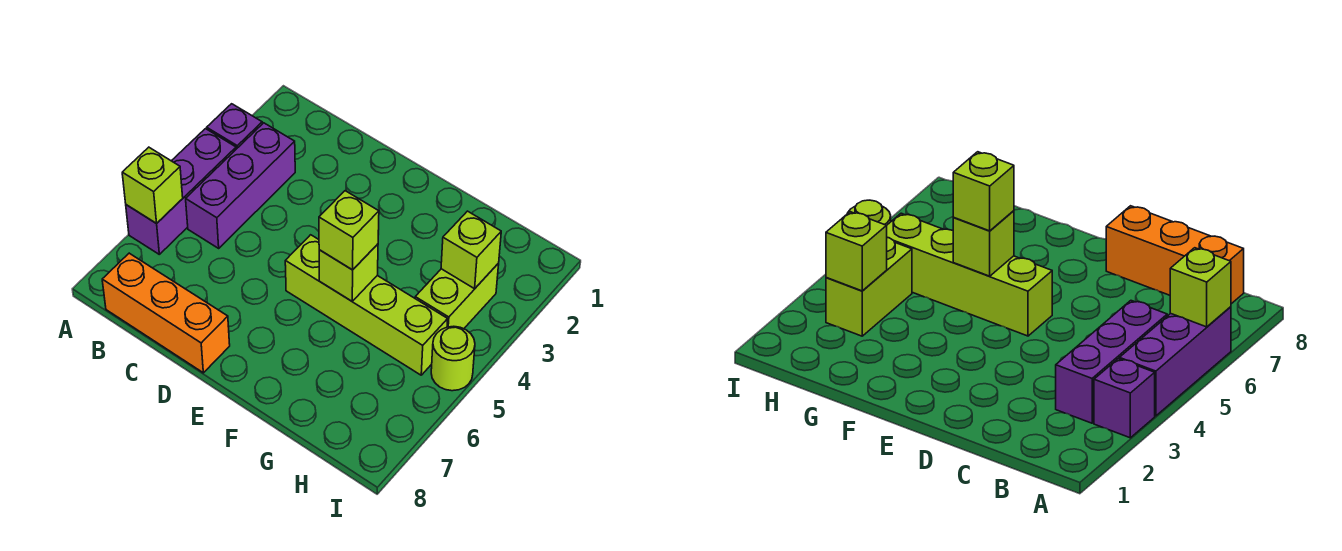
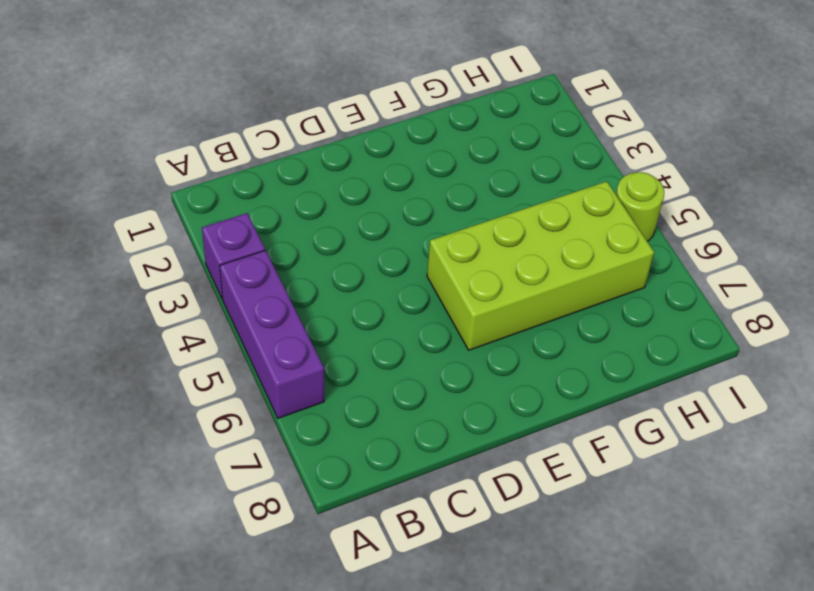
lime brick E5:H6 level 1 -> lime brick E5:H5 level 1
none -> purple brick B3:B5 level 1
none -> orange brick B8:D8 level 1

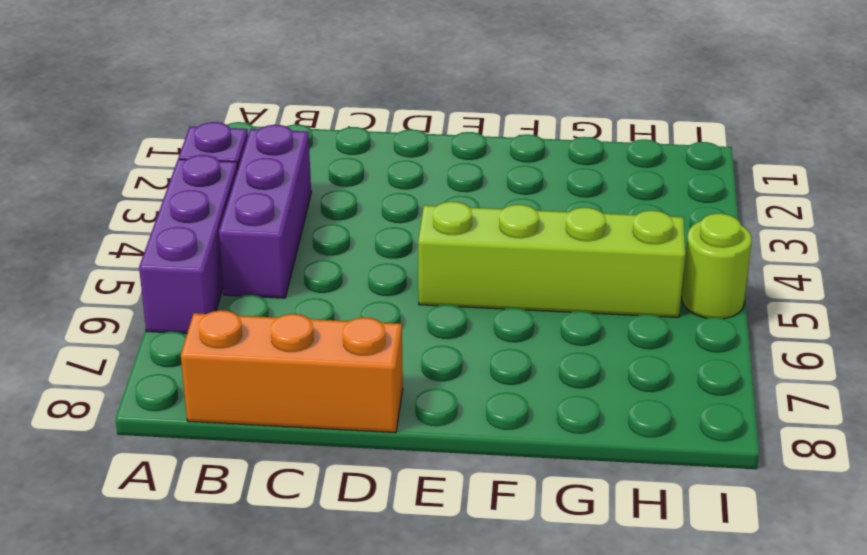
none -> lime brick H3:H4 level 1
none -> lime brick A6 level 2

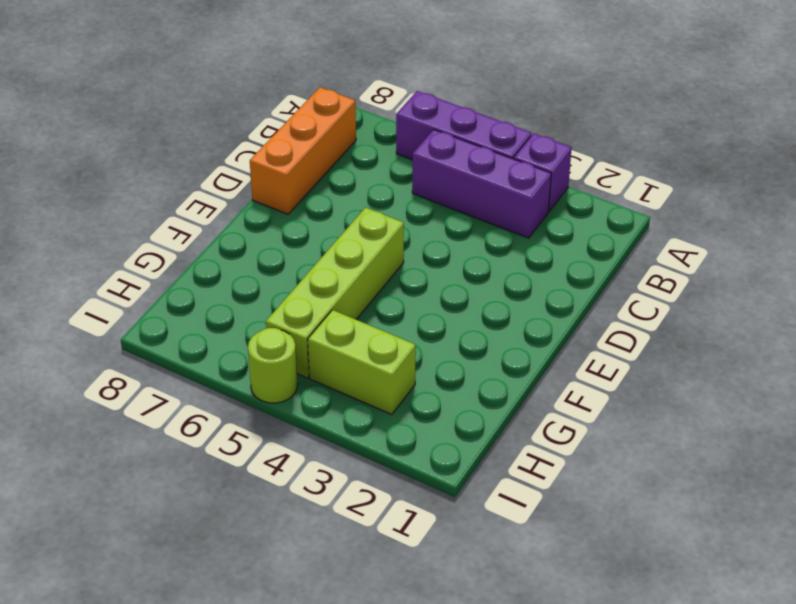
none -> lime brick A6 level 2
none -> lime brick F5 level 2

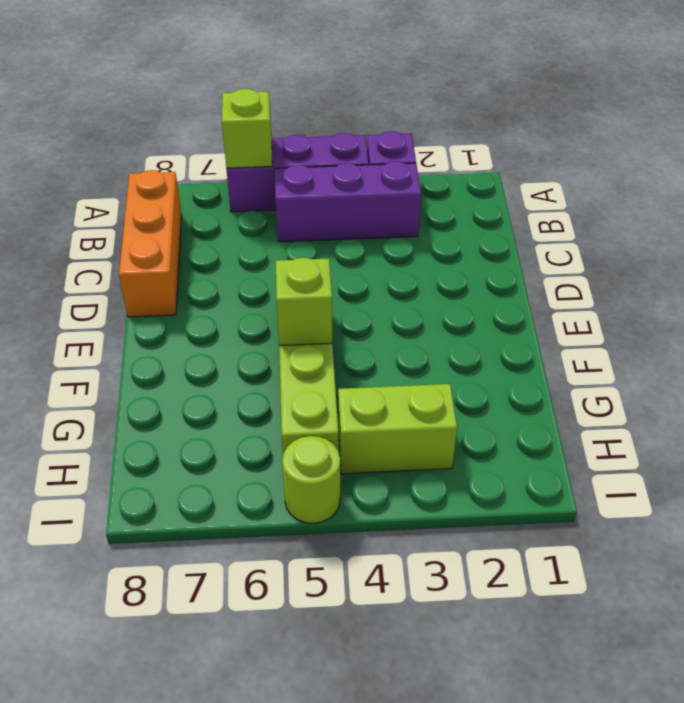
none -> lime brick H3 level 2
none -> lime brick F5 level 3

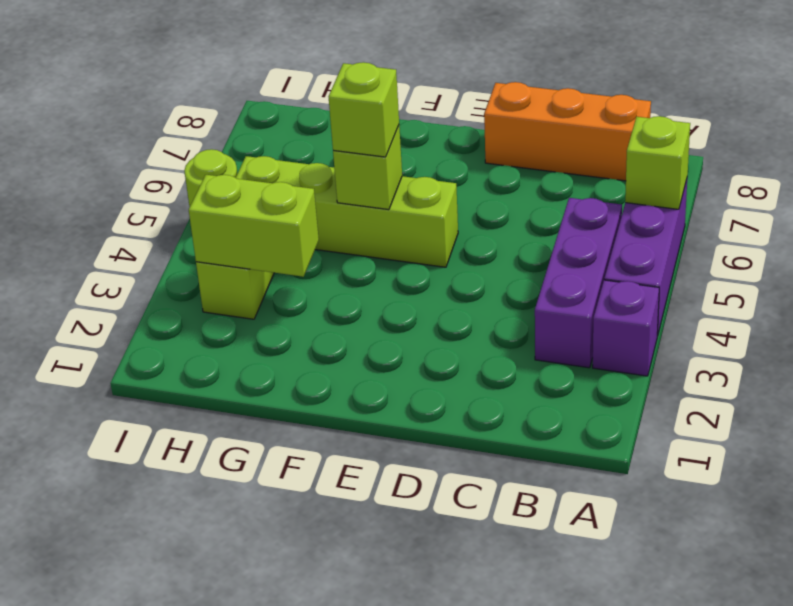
lime brick G3:H3 level 2 -> lime brick H3 level 2

